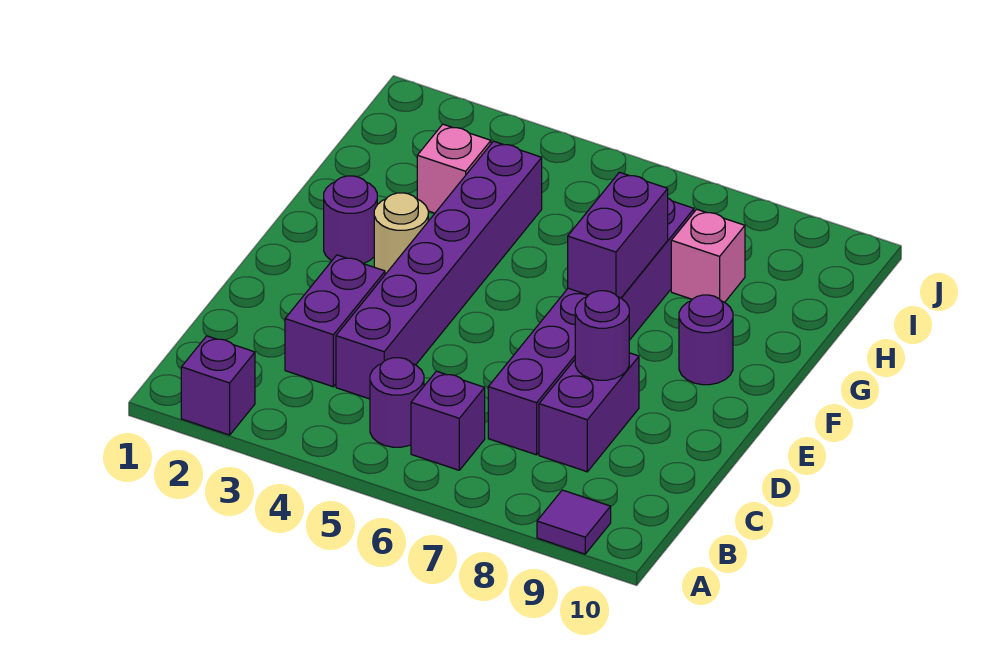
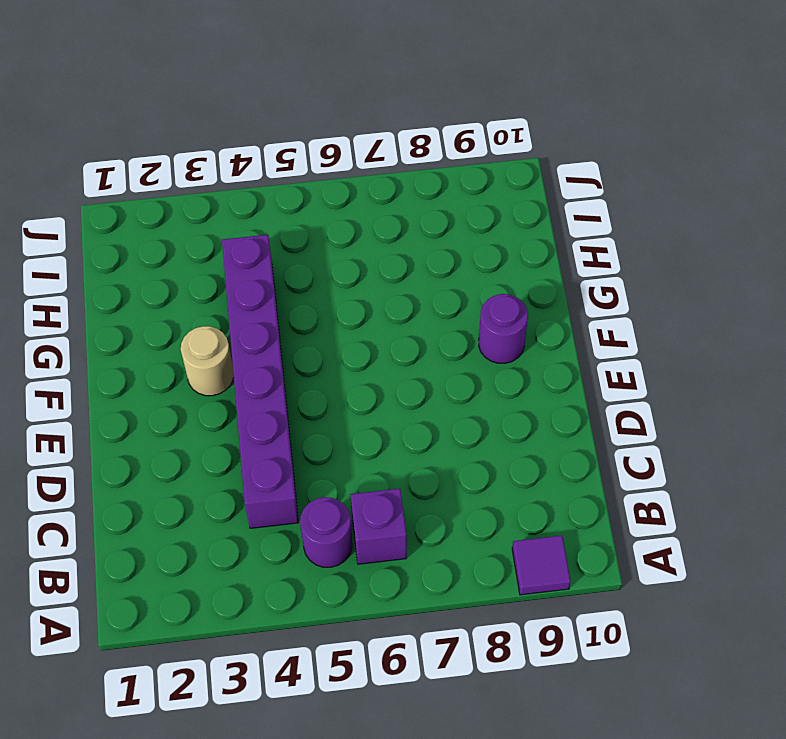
none -> purple brick A2 level 1
none -> purple brick C3:D3 level 1
none -> purple brick C7:H7 level 1

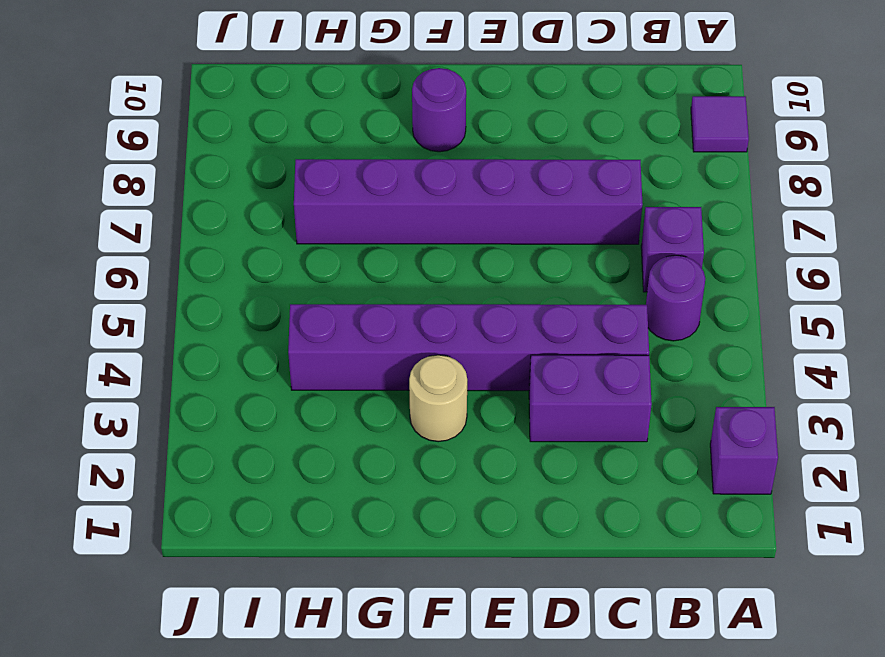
none -> purple brick C8:D8 level 1
none -> purple round brick F2 level 1
none -> pink brick H3 level 1

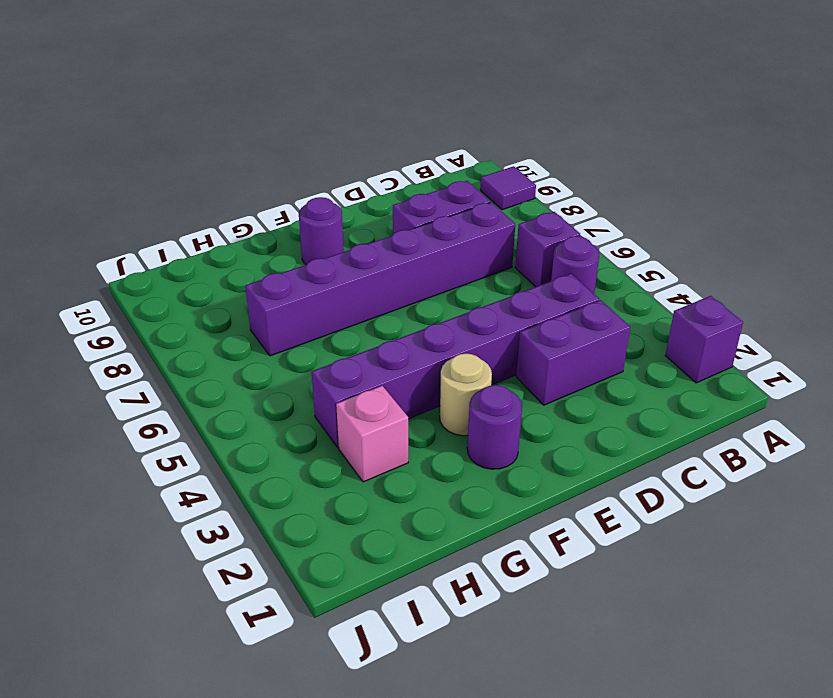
none -> pink brick H8 level 1
none -> purple round brick D8 level 2
none -> purple brick F7:G7 level 2

